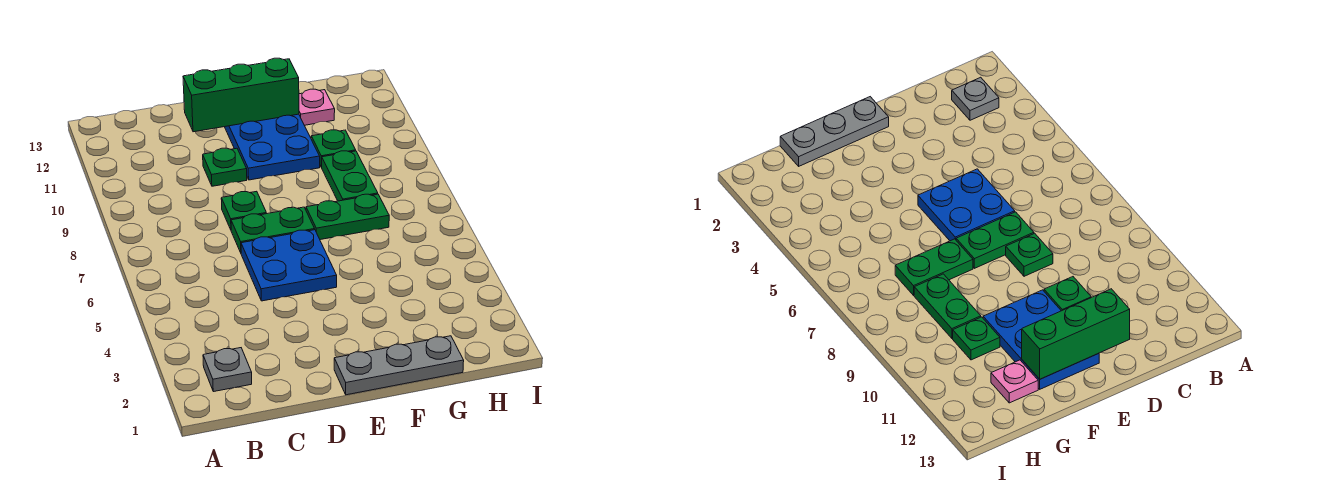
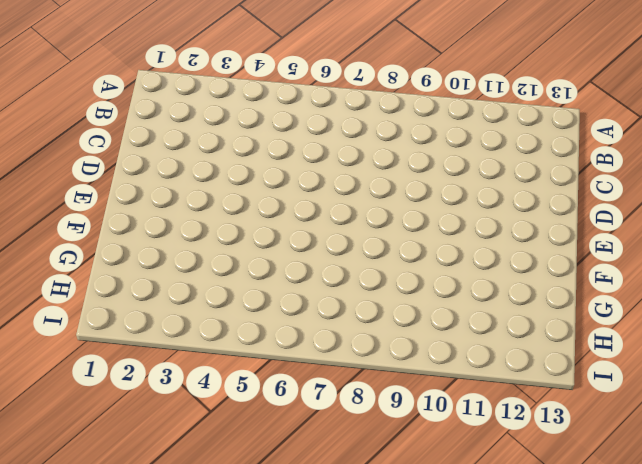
none -> grey plate B2 level 1
none -> blue plate D5:E6 level 1
none -> green plate D7:E7 level 1

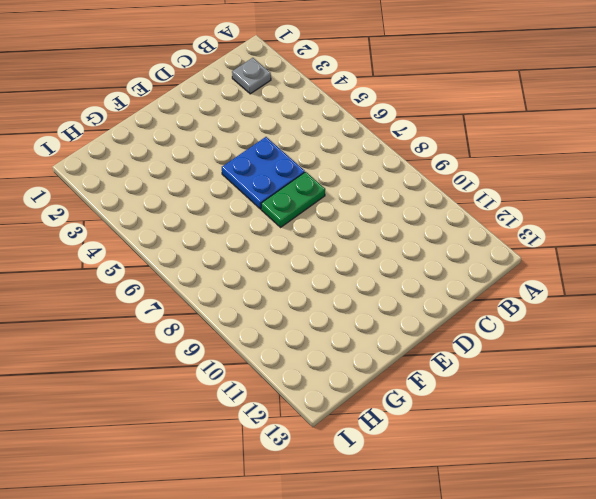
none -> green plate D8 level 1
none -> green plate D10 level 1
none -> grey plate E1:G1 level 1

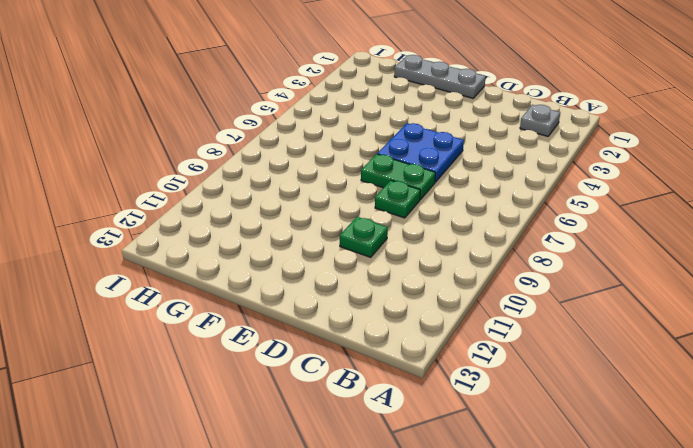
none -> blue plate E10:F12 level 1
none -> green plate F7:G7 level 1
none -> green plate G8:G9 level 1

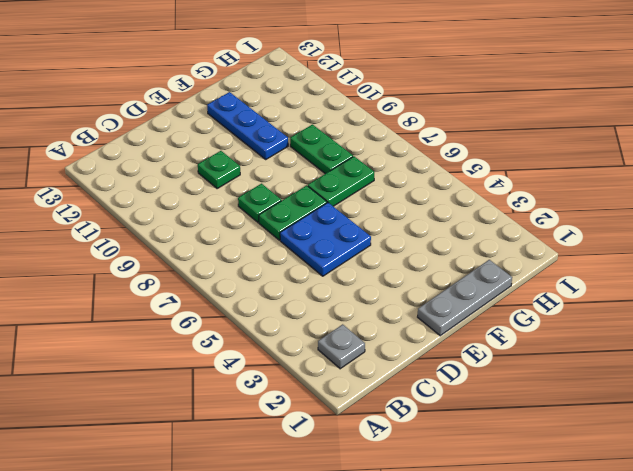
blue plate F10:F12 level 1 -> blue plate E10:F12 level 1
none -> green plate G10 level 1
none -> pink plate G12 level 1
none -> green brick D12:F12 level 2

